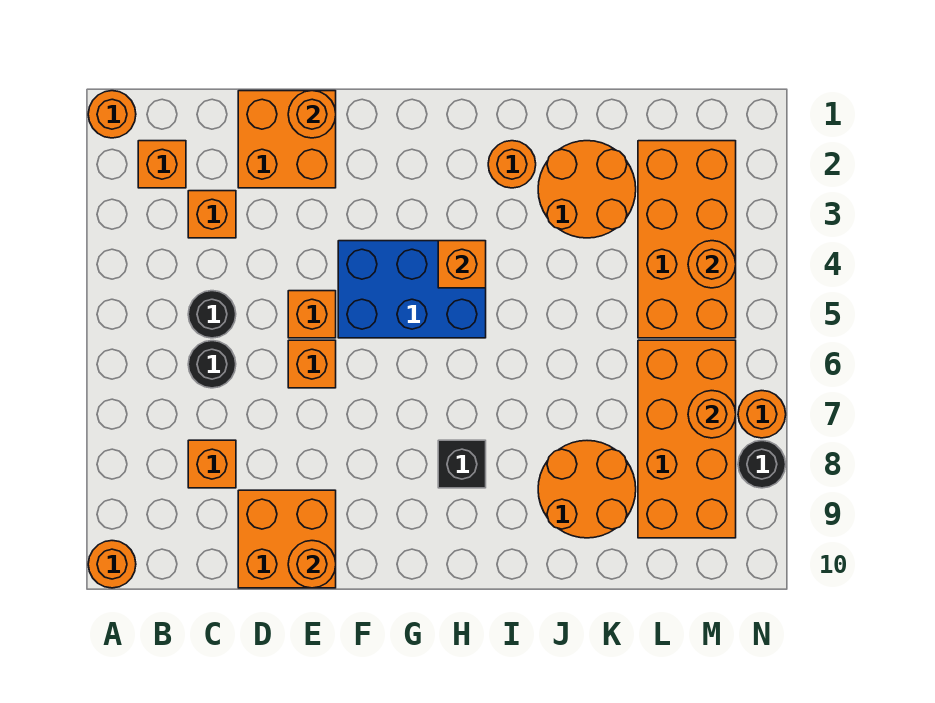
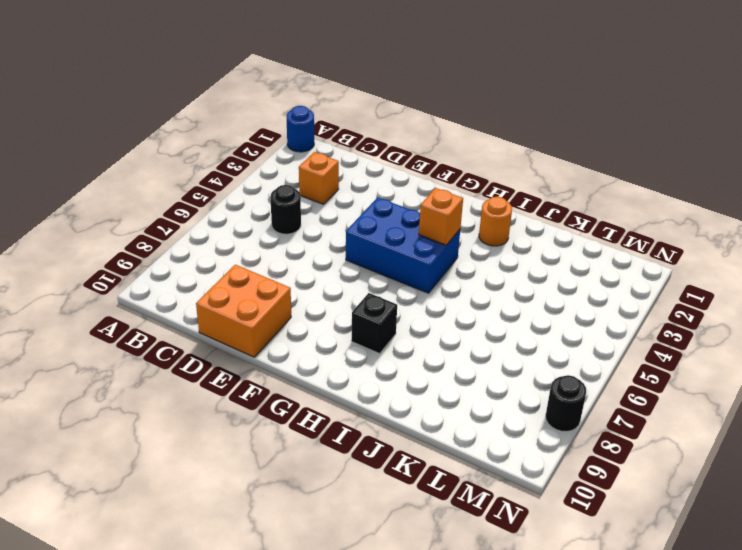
blue round brick A1 level 1 -> orange round brick A1 level 1
none -> orange round brick A10 level 1
none -> orange brick B2 level 1
none -> black round brick C6 level 1

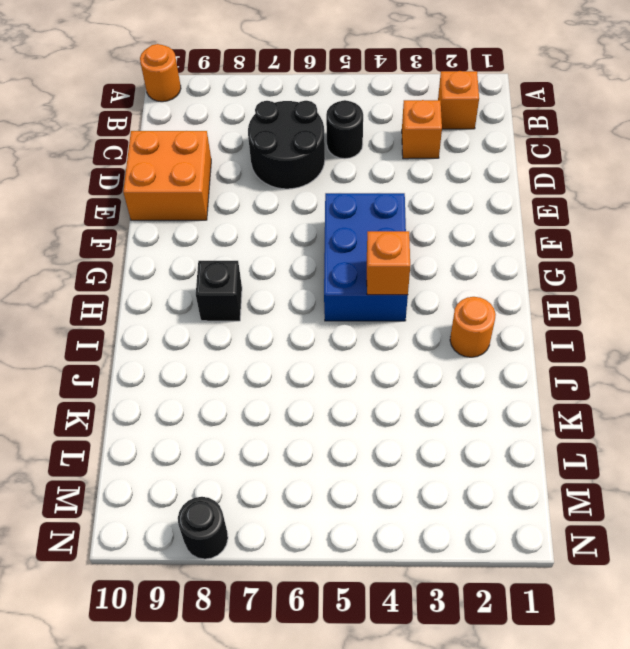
black round brick C6:D7 level 1 -> black round brick C6 level 1
none -> orange round brick A1 level 1
none -> orange brick C8 level 1
none -> orange brick D1:E2 level 1

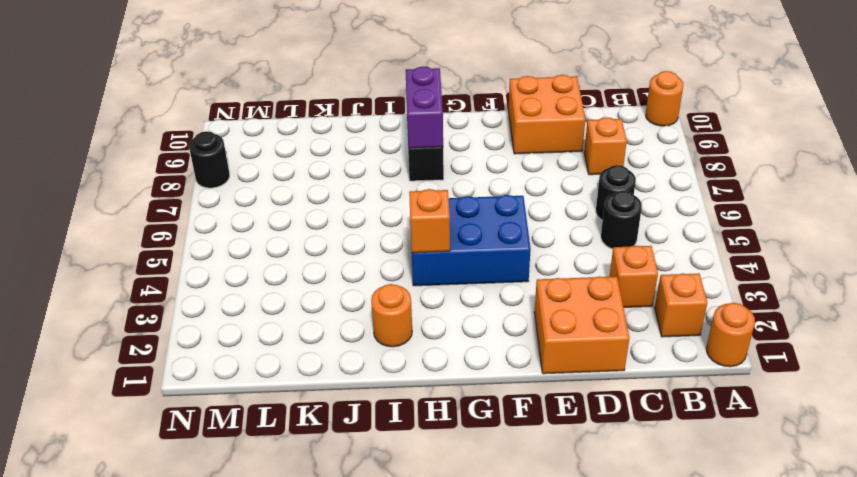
purple brick H8:H9 level 2 -> none
none -> orange brick E5 level 1
none -> orange brick E6 level 1
none -> orange round brick J2:K3 level 1

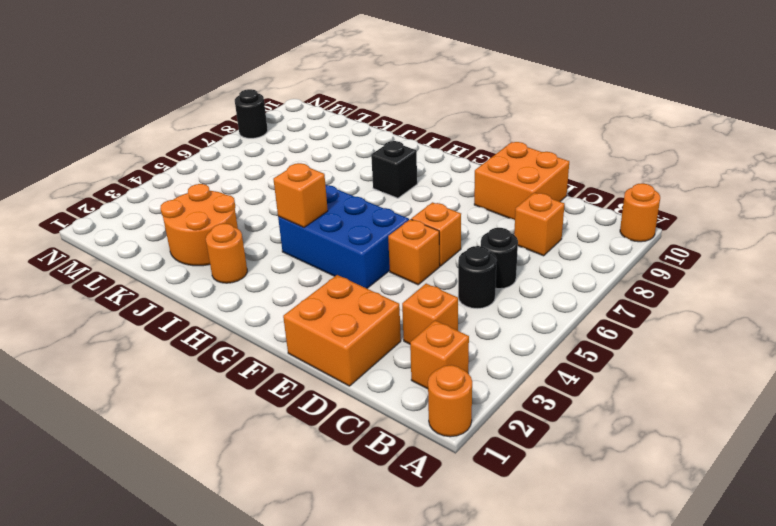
none -> orange round brick J8:K9 level 1
none -> orange brick L2:M5 level 1
none -> orange brick L6:M9 level 1

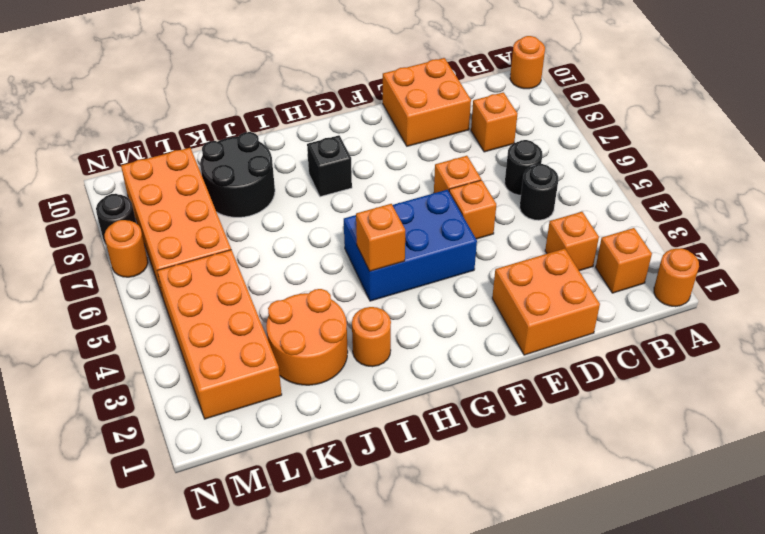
black round brick J8:K9 level 1 -> orange round brick J8:K9 level 1
none -> orange round brick E1 level 2
none -> orange round brick E10 level 2
none -> orange round brick M4 level 2

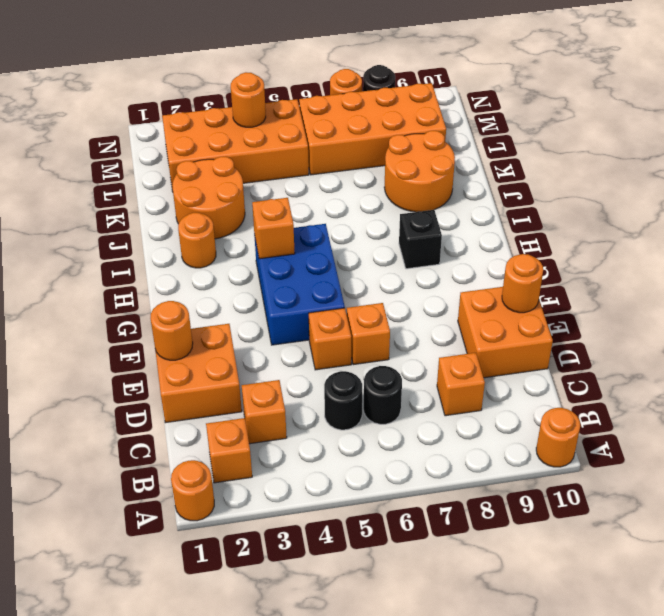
none -> orange round brick M7 level 2

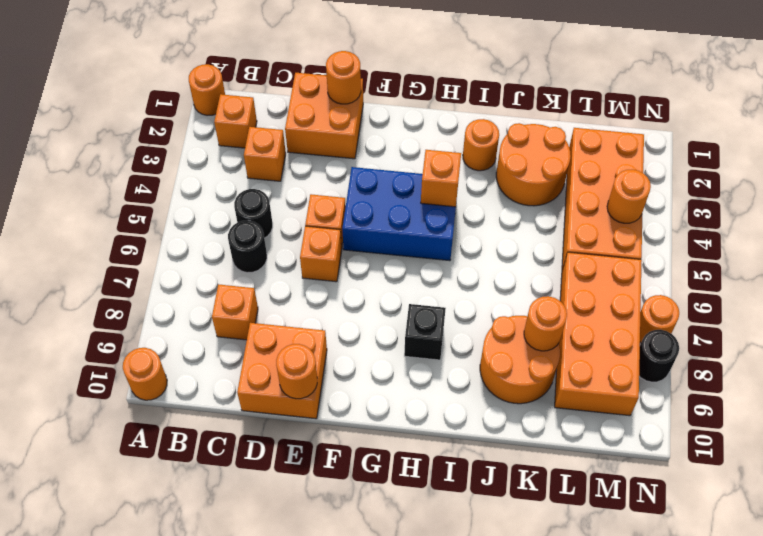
orange round brick K8 level 2 -> orange round brick M7 level 2

